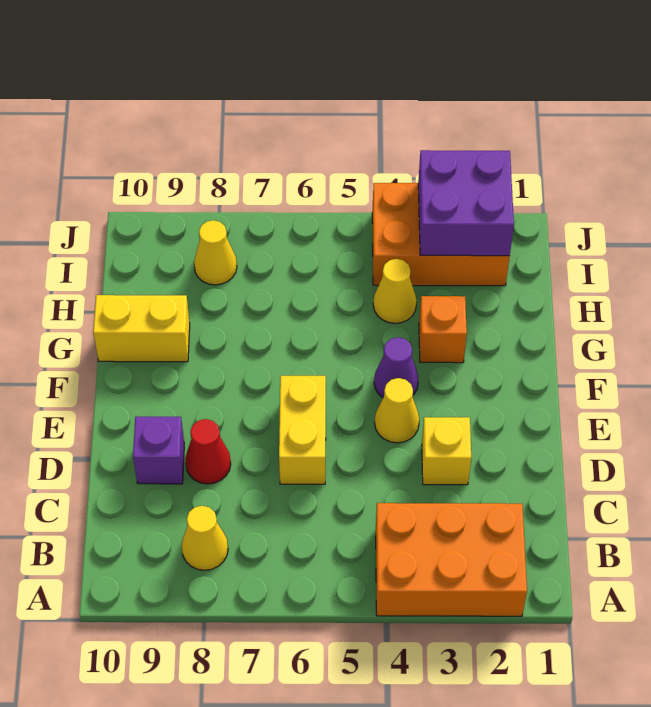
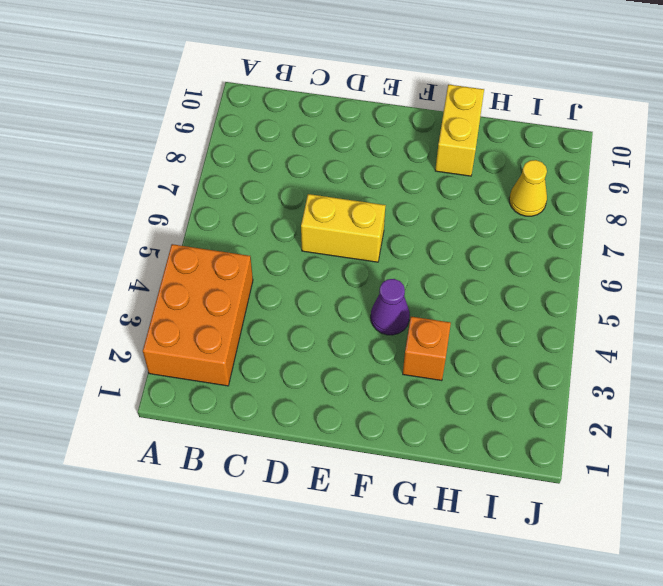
none -> yellow cone B8 level 1
none -> yellow brick D3 level 1
none -> red cone D8 level 1

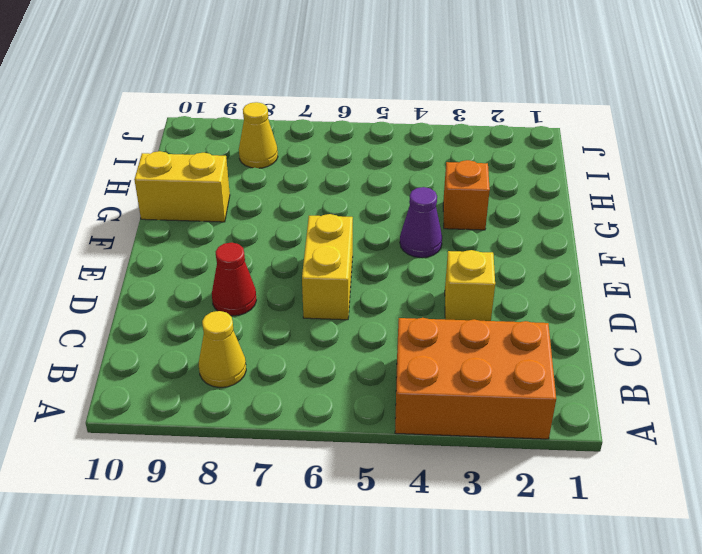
none -> purple brick D9 level 1
none -> yellow cone E4 level 1
none -> yellow cone H4 level 1

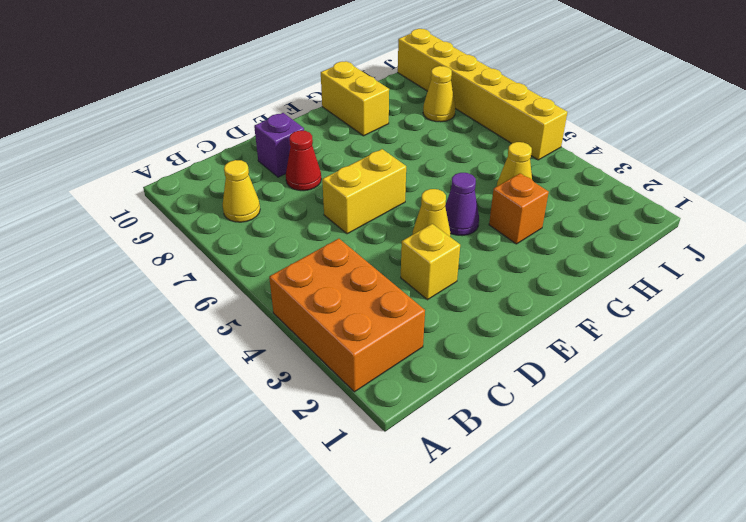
yellow brick J5:J10 level 1 -> none
none -> orange brick I2:J4 level 1
none -> purple brick I2:J3 level 2

